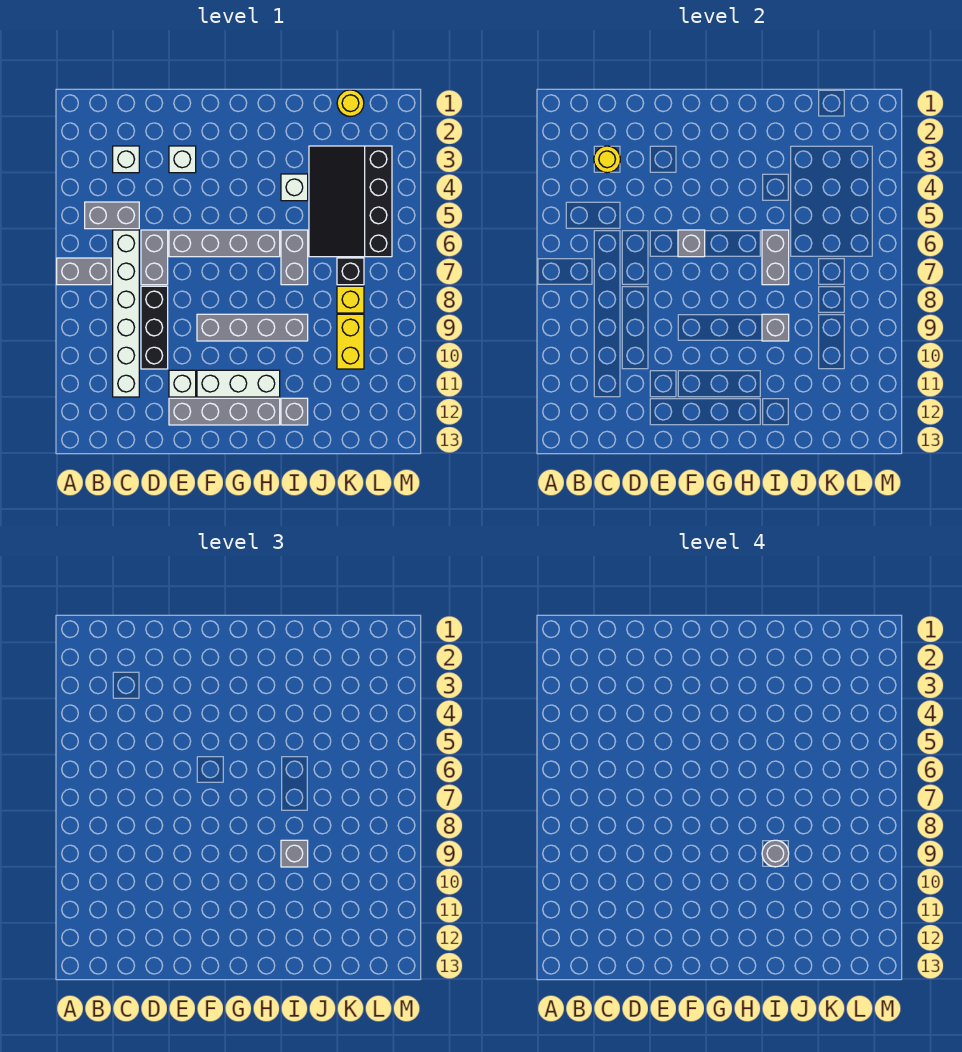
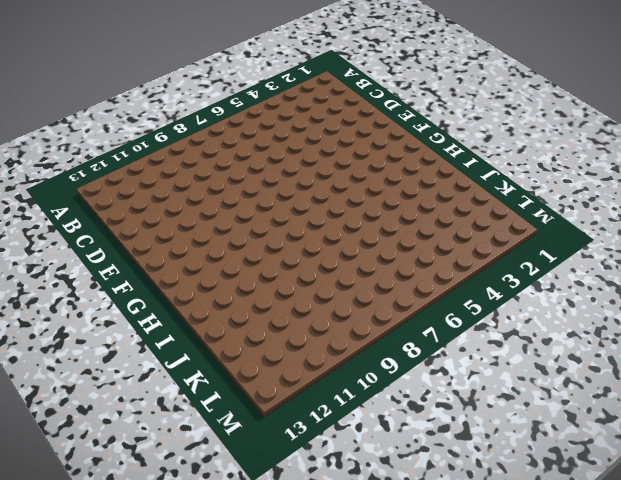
none -> grey brick A7:B7 level 1
none -> grey brick B5:C5 level 1
none -> white brick C3 level 1

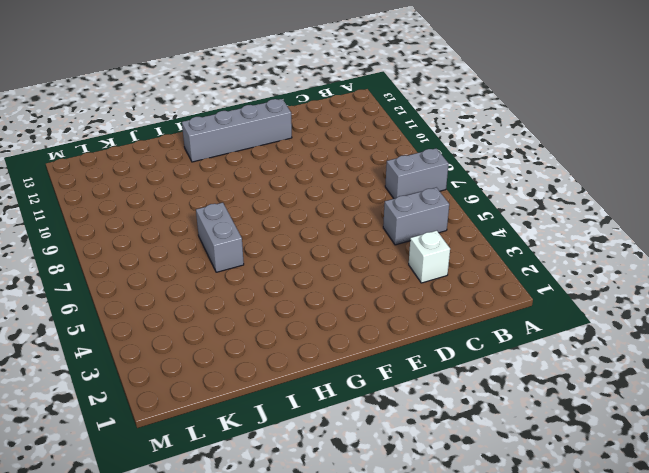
none -> white brick C6:C11 level 1
none -> grey brick D6:D7 level 1
none -> black brick D8:D10 level 1

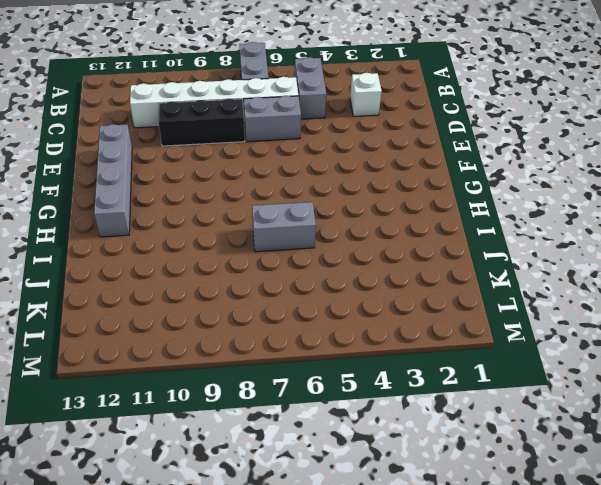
none -> white brick E3 level 1
none -> grey brick E6:H6 level 1
none -> white brick E11 level 1

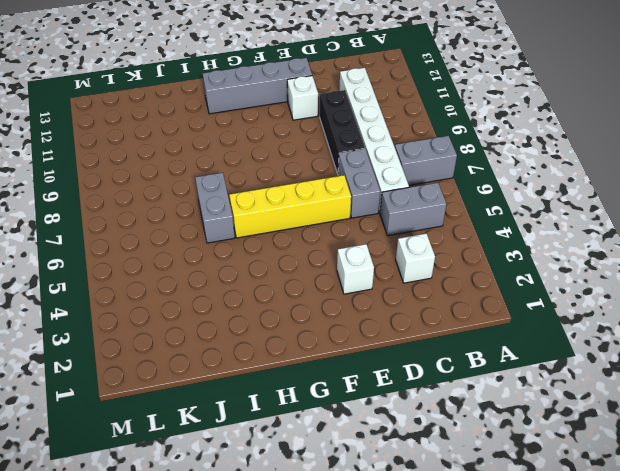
yellow brick E6:H6 level 1 -> grey brick E6:H6 level 1
none -> grey brick F9:I9 level 1
none -> white brick F11:H11 level 1
none -> white brick I4 level 1

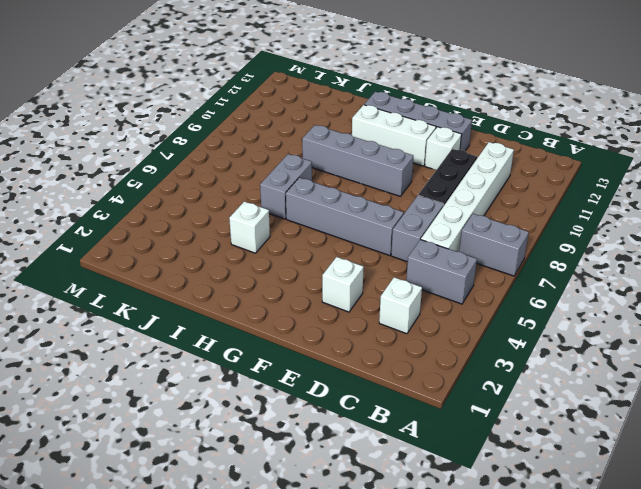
none -> grey brick I12 level 1
none -> black slope J3:L6 level 1 top L
none -> yellow round brick K1 level 1

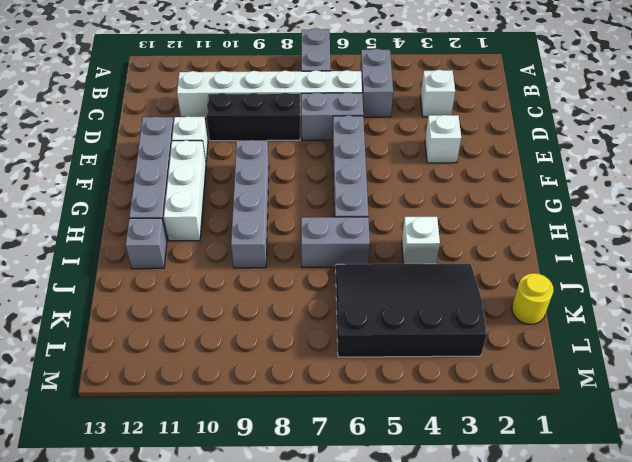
none -> black brick K7 level 1
none -> yellow brick K8 level 1
none -> yellow brick K9:K10 level 1

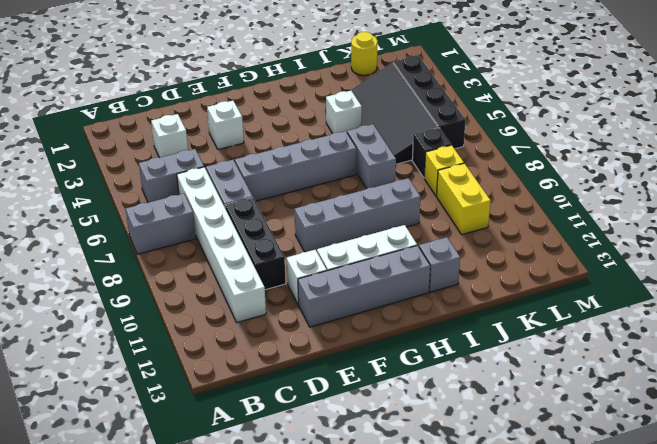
none -> yellow round brick C3 level 2
none -> grey brick F6 level 2
none -> grey brick I6:I7 level 2

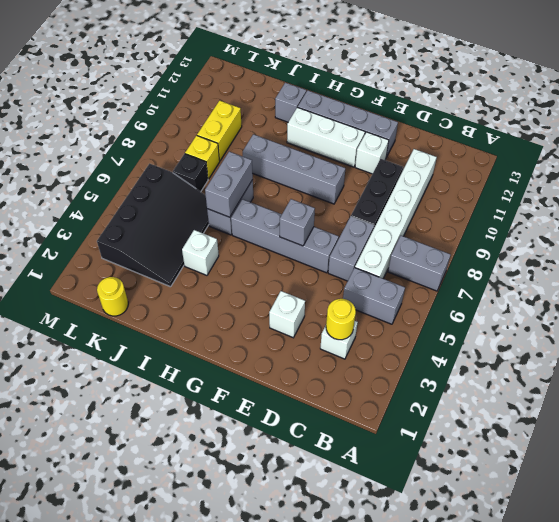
none -> grey brick I9 level 2
none -> grey brick I9 level 3
none -> grey round brick I9 level 4

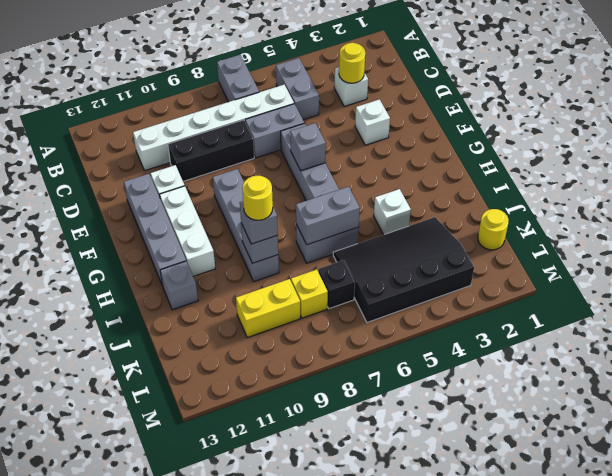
yellow round brick I9 level 4 -> grey round brick I9 level 4

